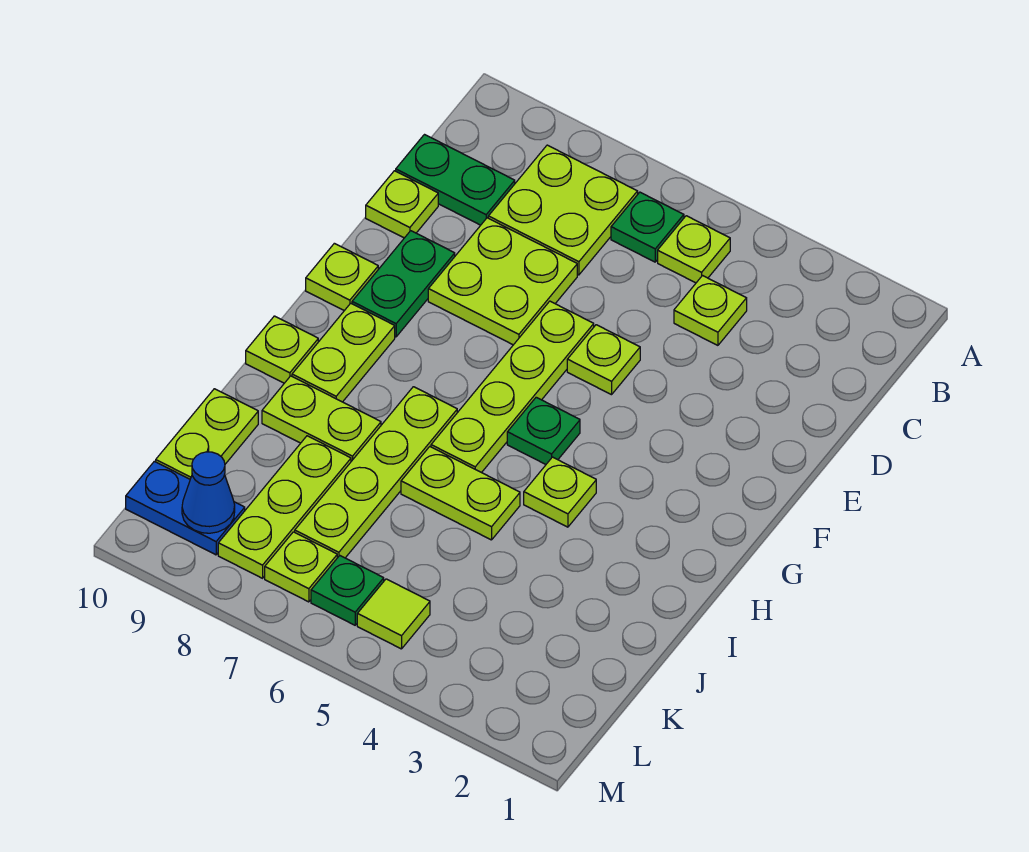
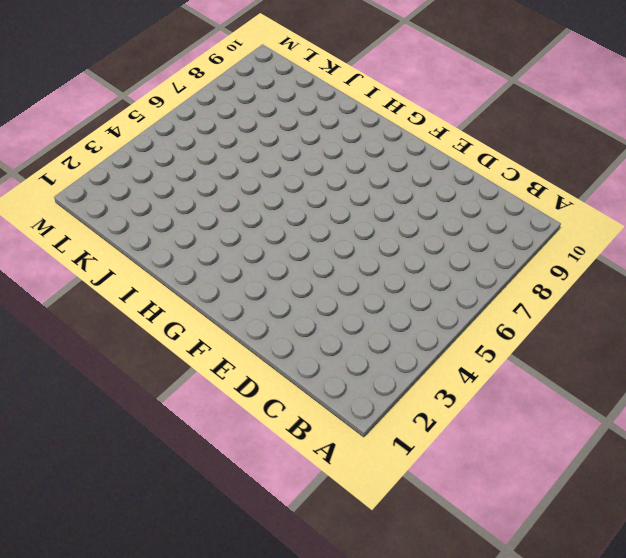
none -> lime plate B5 level 1
none -> green plate B6 level 1
none -> lime plate B7:C8 level 1

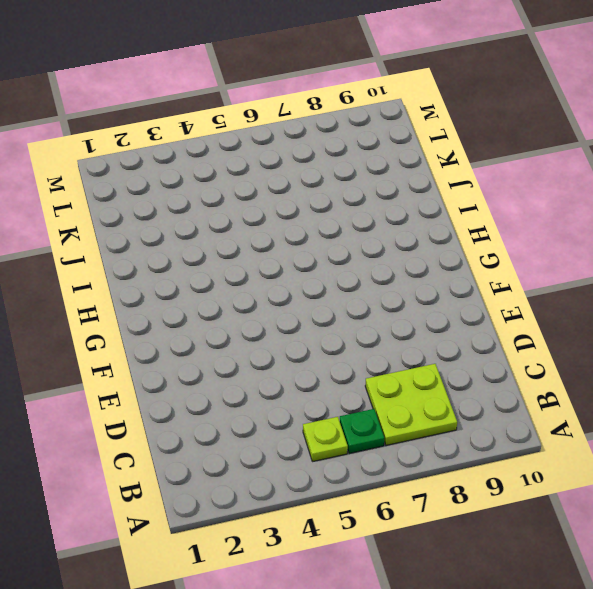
none -> lime plate C4 level 1
none -> green plate C9:C10 level 1
none -> lime plate D7:E8 level 1

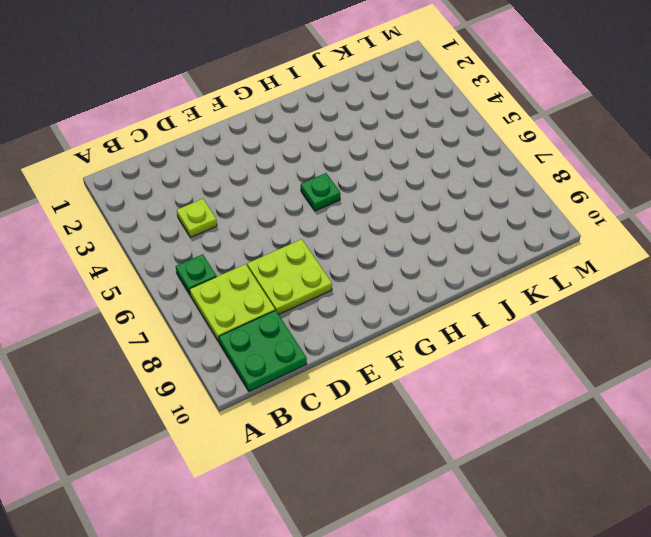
green plate B9:C10 level 1 -> green plate C9:C10 level 1
none -> lime plate B5 level 1
none -> lime plate D10 level 1
none -> lime plate E5 level 1

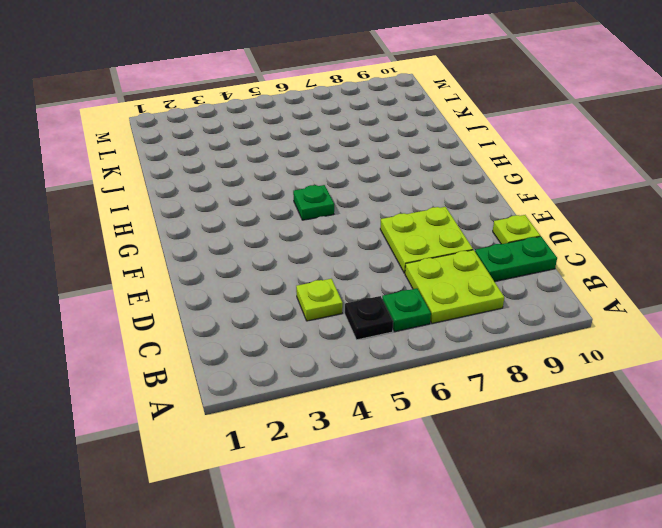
black plate B5 level 1 -> lime plate B5 level 1
none -> lime plate E5 level 1
none -> lime plate E6:H6 level 1
none -> green plate E9:F9 level 1

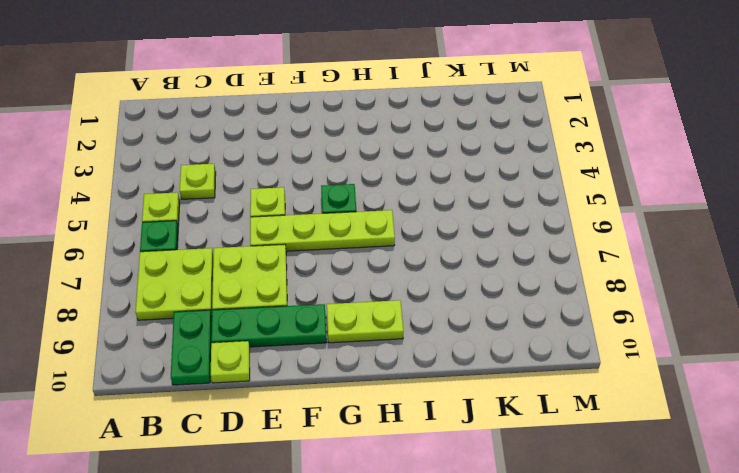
green plate D9:F9 level 1 -> green plate E9:F9 level 1
none -> lime plate F10 level 1
none -> lime plate H4 level 1
none -> lime plate H7:K7 level 1

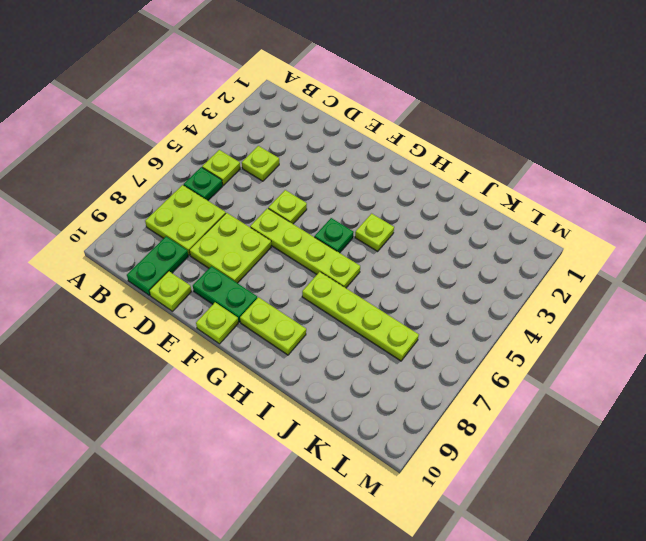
none -> lime plate H10 level 1
none -> lime plate I5:I6 level 1
none -> lime plate I8:I9 level 1

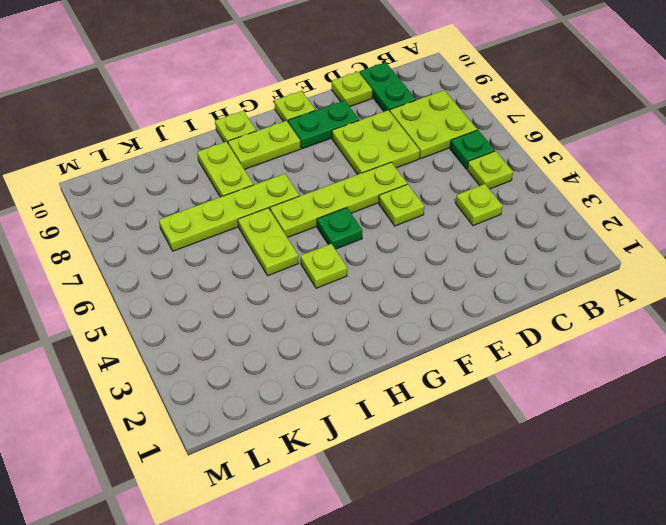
none -> lime plate J8:L8 level 1
none -> lime plate J10:K10 level 1
none -> lime tile L5 level 1

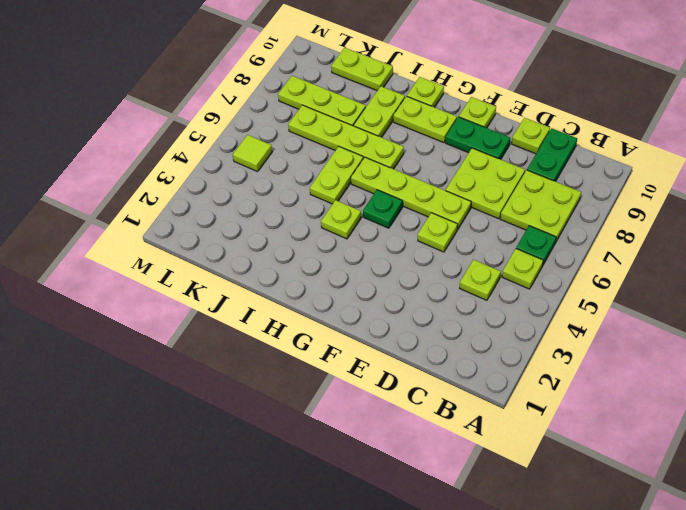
none -> green plate L6 level 1
none -> lime plate L7 level 1
none -> blue plate L9:L10 level 1

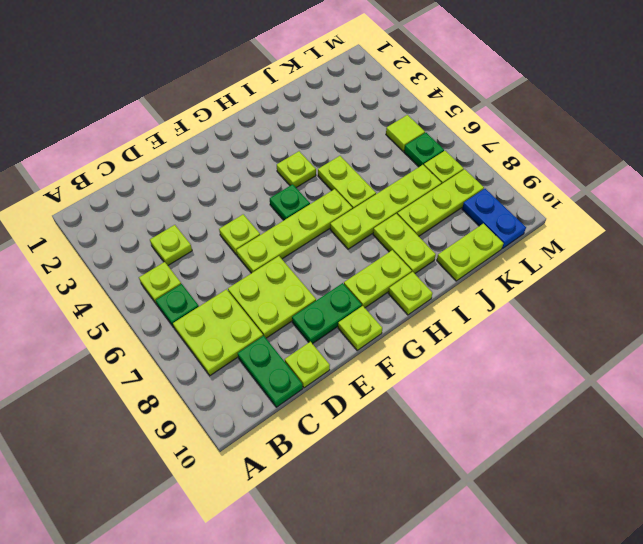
none -> blue cone L9 level 2

